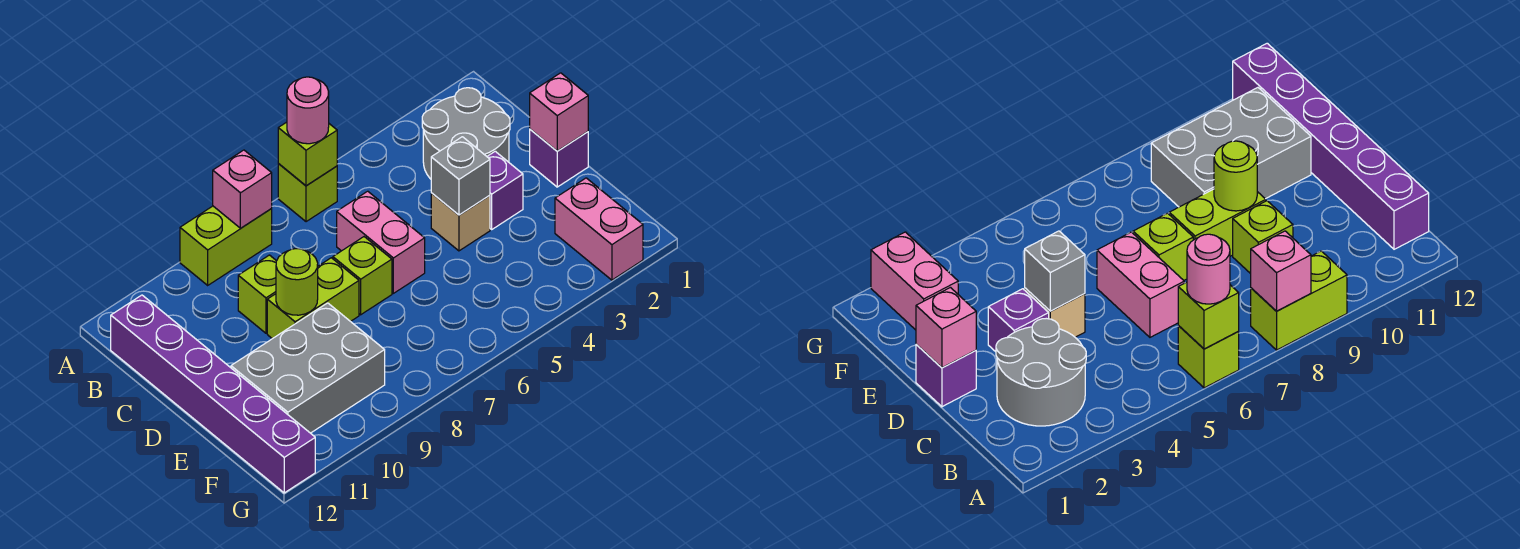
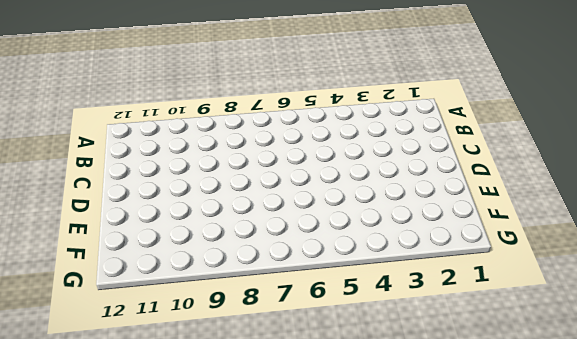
none -> lime brick A6 level 1
none -> lime brick A8:A9 level 1
none -> grey round brick B2:C3 level 1

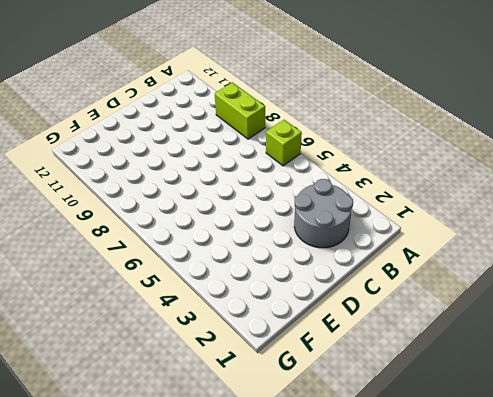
none -> purple brick B12:G12 level 1
none -> pink brick C6:D6 level 1
none -> lime brick C9 level 1

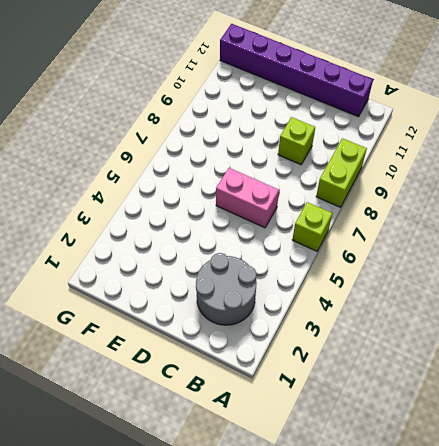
none -> purple brick D1 level 1
none -> purple brick D3 level 1
none -> tan brick D4 level 1

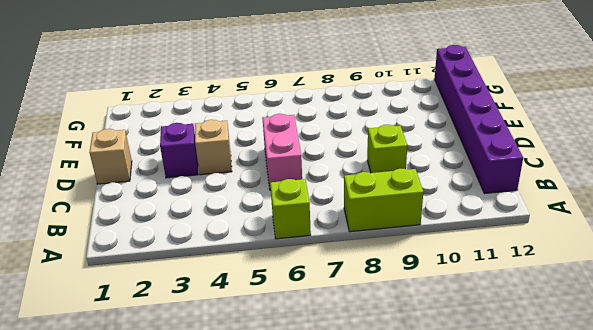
tan brick D1 level 1 -> purple brick D1 level 1
none -> grey round brick B2:C3 level 1
none -> lime brick D7 level 1
none -> lime brick D8:D9 level 1

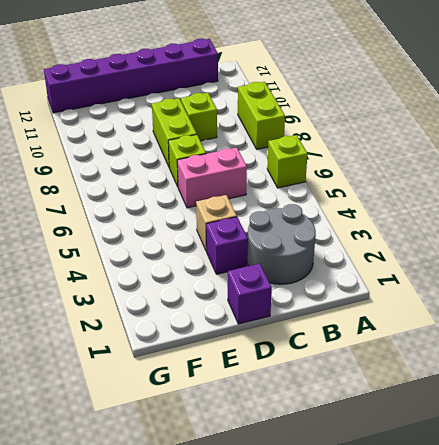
none -> grey brick E9:F11 level 1
none -> pink brick F2:G2 level 1
none -> lime brick A6 level 2

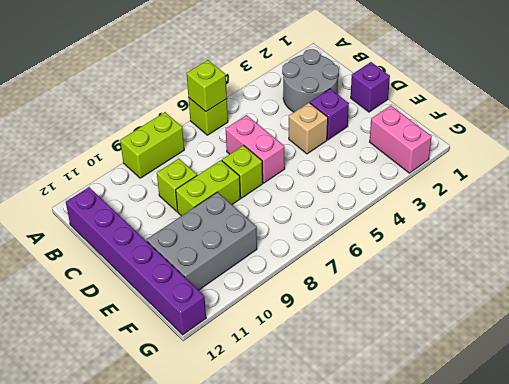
none -> pink brick A8 level 2
none -> pink brick D1 level 2
none -> grey brick D4 level 2

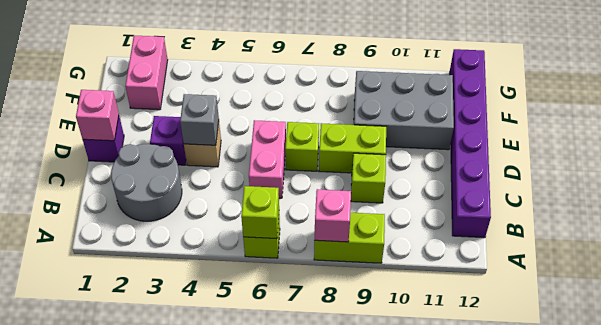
none -> lime round brick D9 level 2
none -> pink round brick A6 level 3

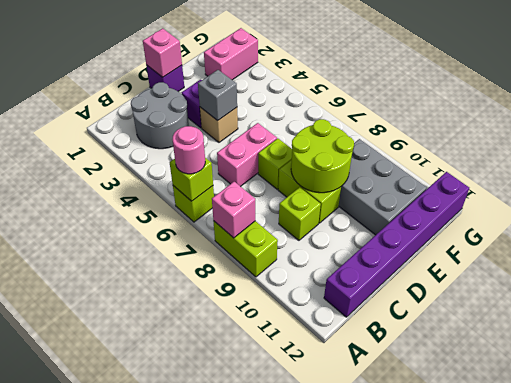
lime round brick D8:E9 level 2 -> lime round brick D9 level 2

